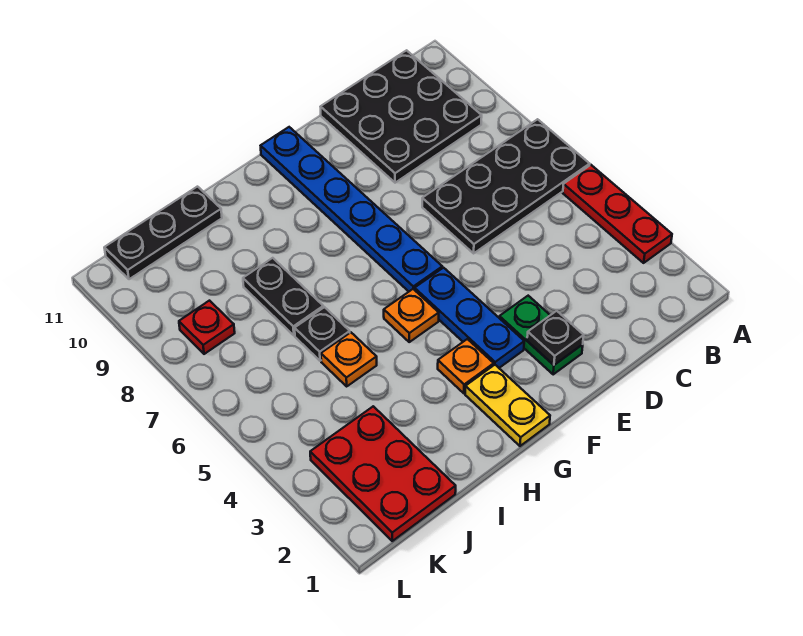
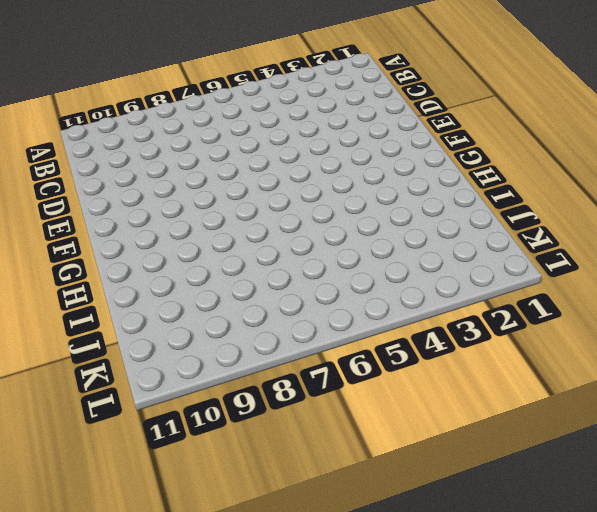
none -> red plate A3:A5 level 1
none -> black plate A6:D7 level 1
none -> black plate B9:D11 level 1

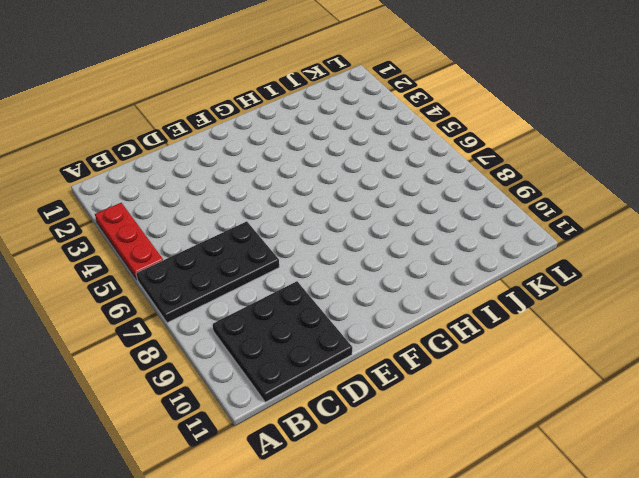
none -> green plate E2:E3 level 1
none -> blue plate F3:F5 level 1
none -> blue plate F6:F11 level 1

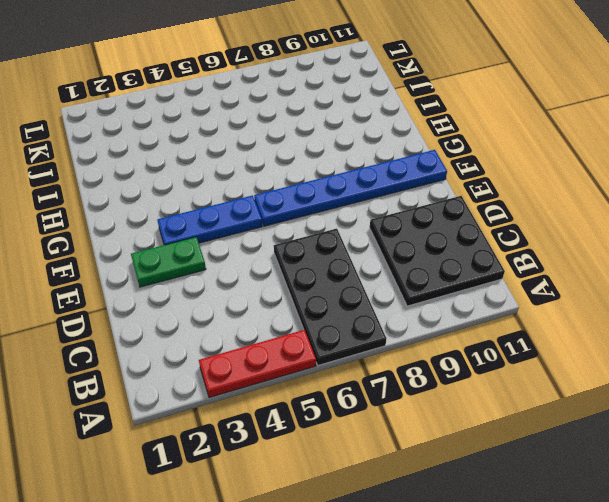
none -> yellow plate G1:G2 level 1
none -> orange plate G3 level 1
none -> orange plate G5 level 1

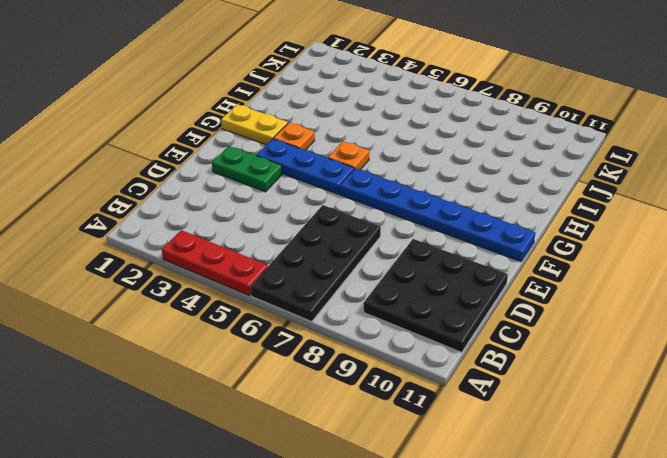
none -> orange plate I5 level 1
none -> black plate I6 level 1
none -> black plate I7:I8 level 1

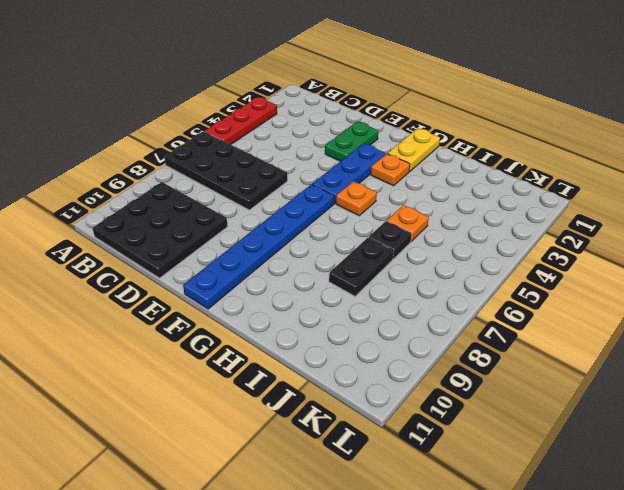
none -> black plate I11:K11 level 1
none -> red plate J1:K3 level 1
none -> red plate K8 level 1

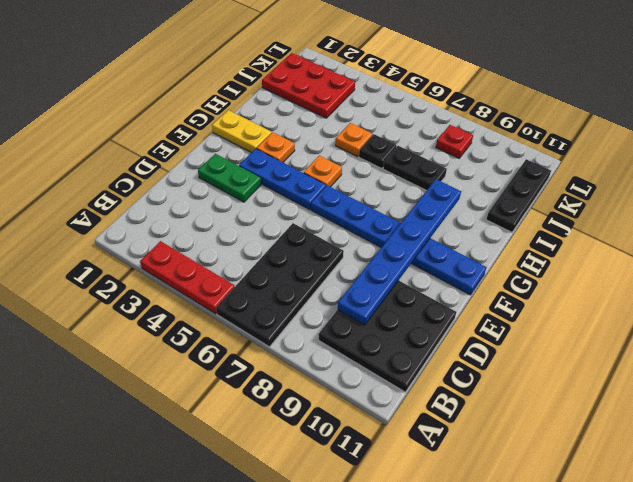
blue plate C9:H9 level 2 -> none
none -> black plate E2 level 2

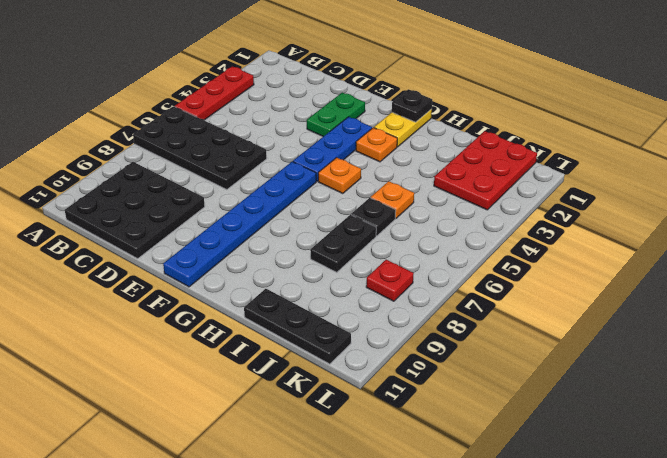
black plate G1 level 2 -> black plate E2 level 2

